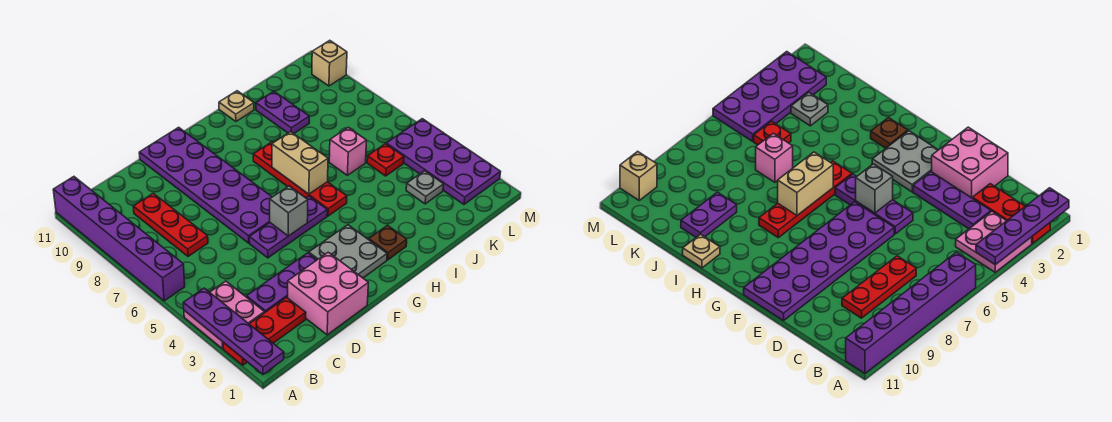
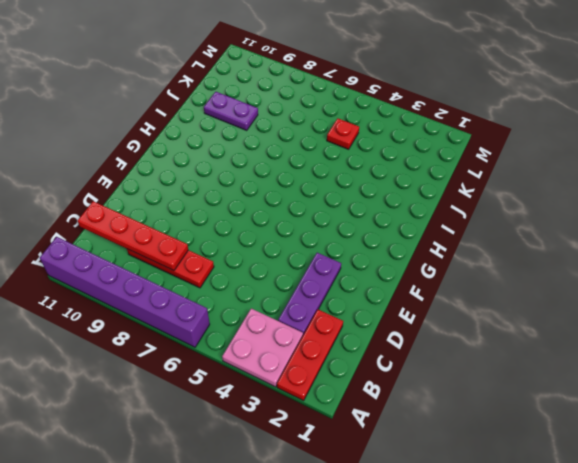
red plate C8:C11 level 2 -> red plate H5:H8 level 1
none -> pink brick D1:E2 level 1
none -> purple plate E5:G5 level 1
none -> purple plate E6:F11 level 1

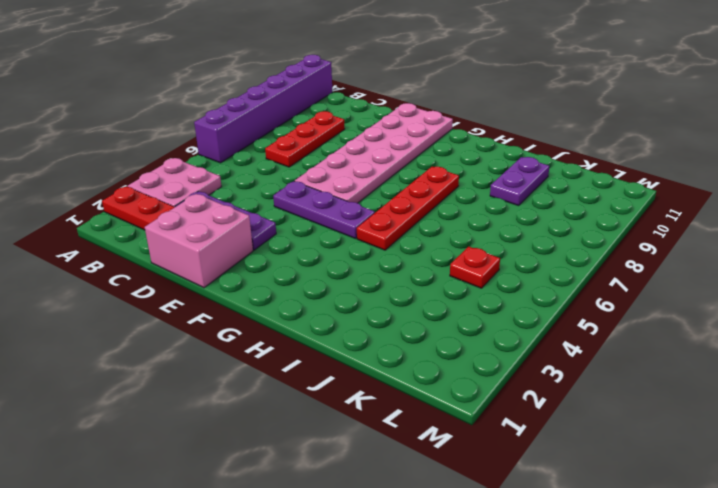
pink plate E6:F11 level 1 -> purple plate E6:F11 level 1
none -> grey plate F2:G3 level 1
none -> brown plate H2 level 1
none -> tan plate I11 level 1

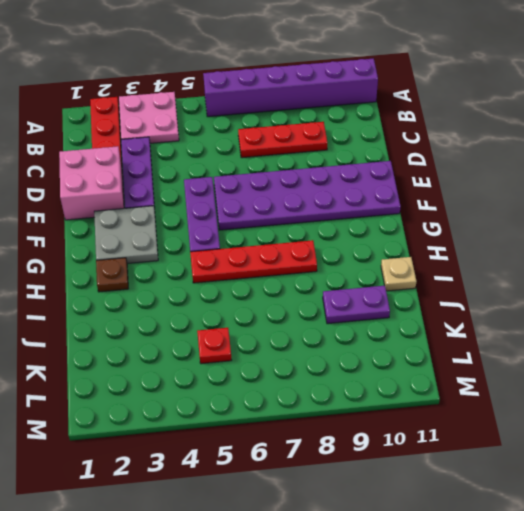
none -> pink brick J6 level 1
none -> grey plate K3 level 1
none -> purple plate L2:M5 level 1

